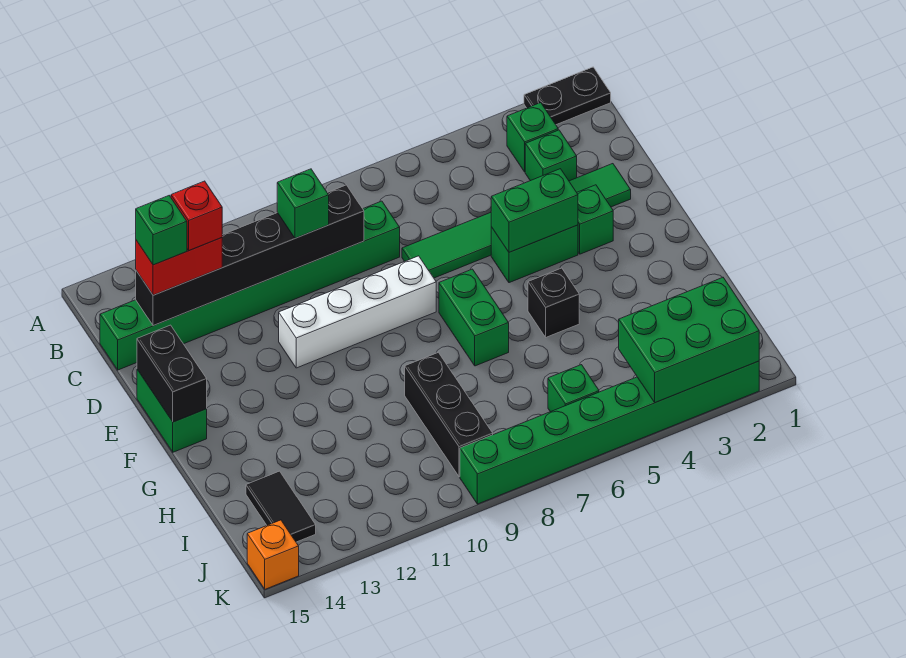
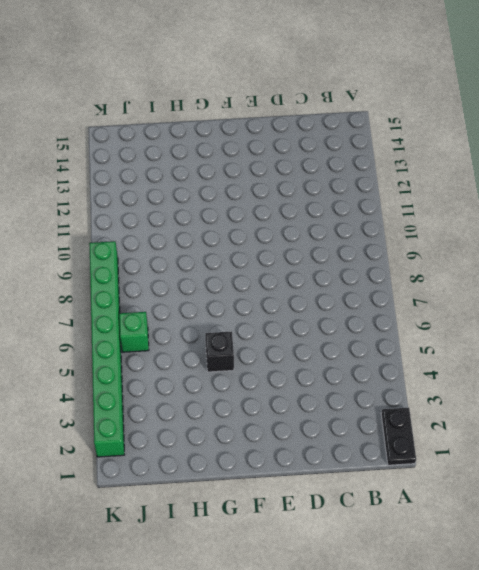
none -> green brick B3 level 1
none -> green brick C3 level 1
none -> green brick C8:C15 level 1

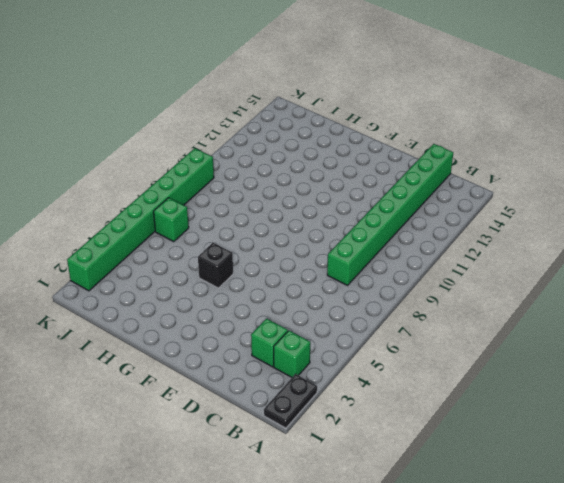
none -> green tile D2:D7 level 1
none -> green brick E3 level 1
none -> green brick E4:E5 level 1

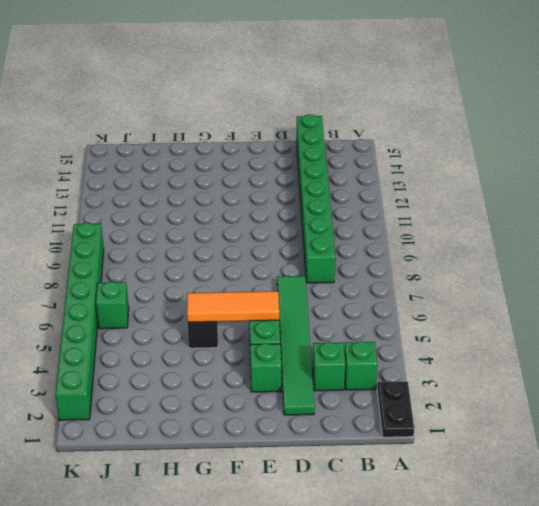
orange tile E5:G5 level 2 -> green brick E4:E5 level 2
none -> white brick E8:E11 level 1
none -> green brick E15:F15 level 1
none -> green brick F7:G7 level 1

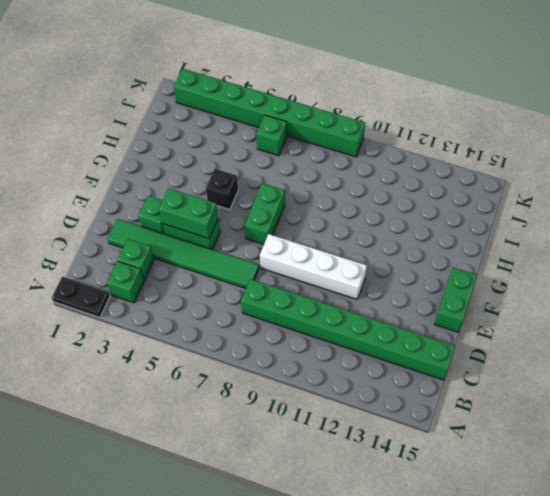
none -> black brick H9:J9 level 1
none -> black tile I14:J14 level 1
none -> orange brick K15 level 1

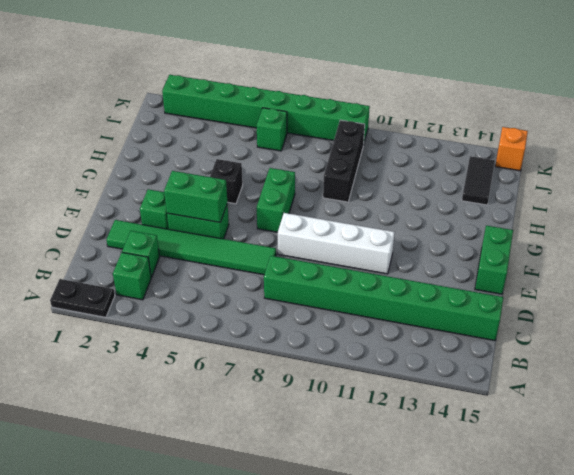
none -> black brick C9:C14 level 2
none -> black brick E15:F15 level 2
none -> green brick J2:K4 level 2

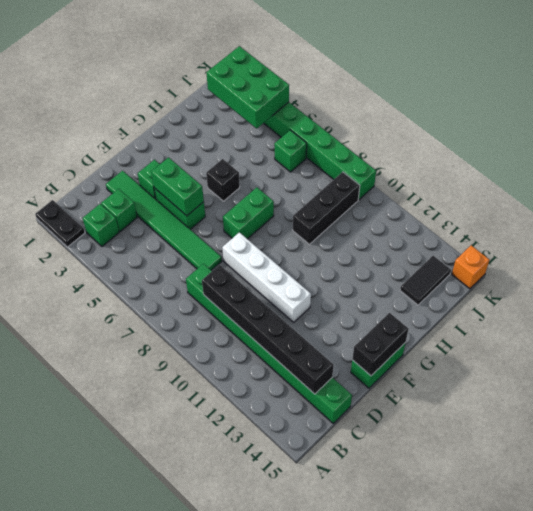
none -> green brick C10 level 3
none -> red brick C13:C14 level 3
none -> red brick C13 level 4

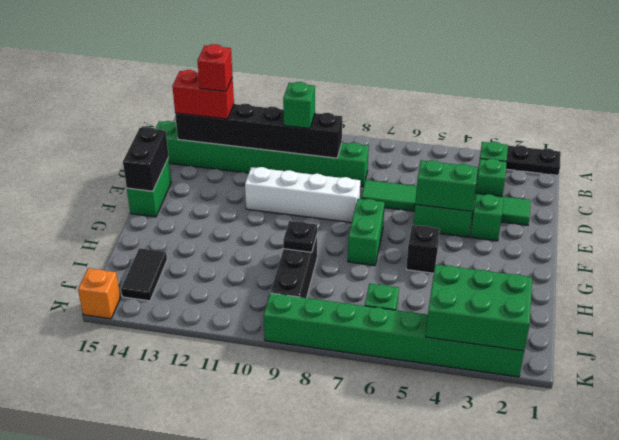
black plate H9 level 2 -> none
none -> green brick C14 level 4

